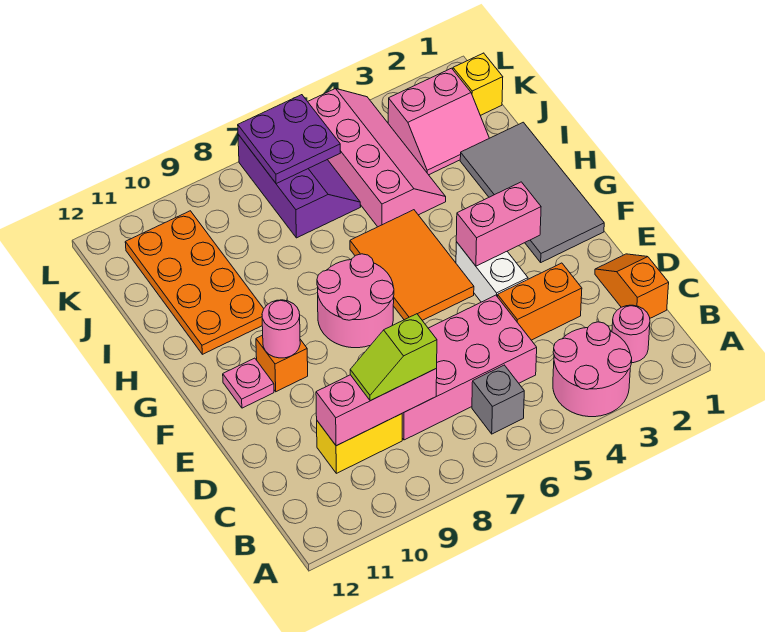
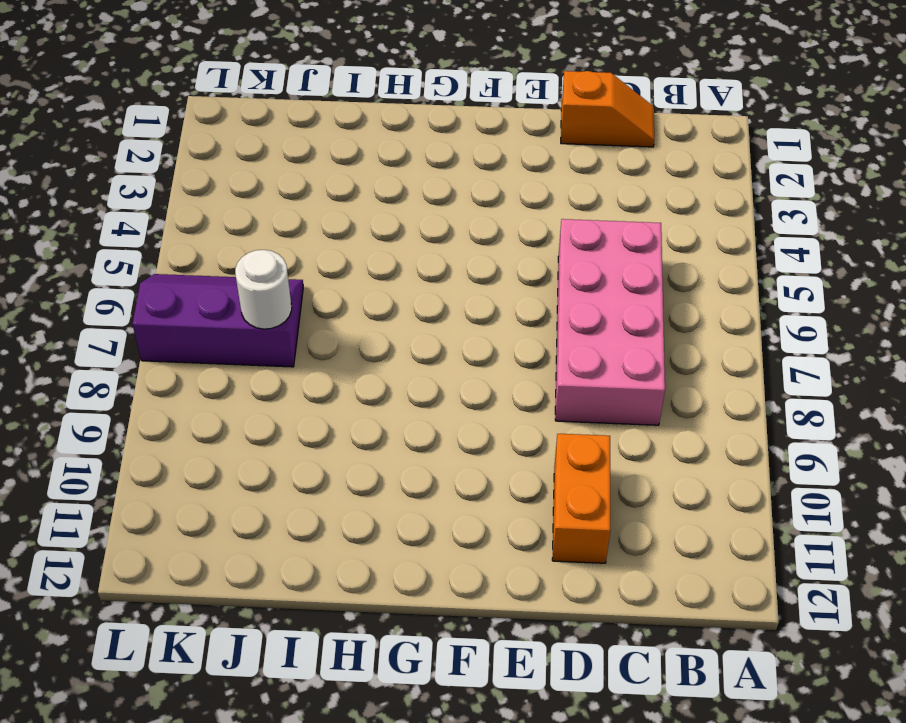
orange slope C1:D1 level 1 top D -> orange slope C1:D1 level 1 top C
orange brick D10:D11 level 1 -> orange brick D3:D4 level 1
white round brick J7 level 2 -> none
none -> pink round brick A3:B4 level 1
none -> pink round brick B2 level 1
none -> grey brick B6 level 1

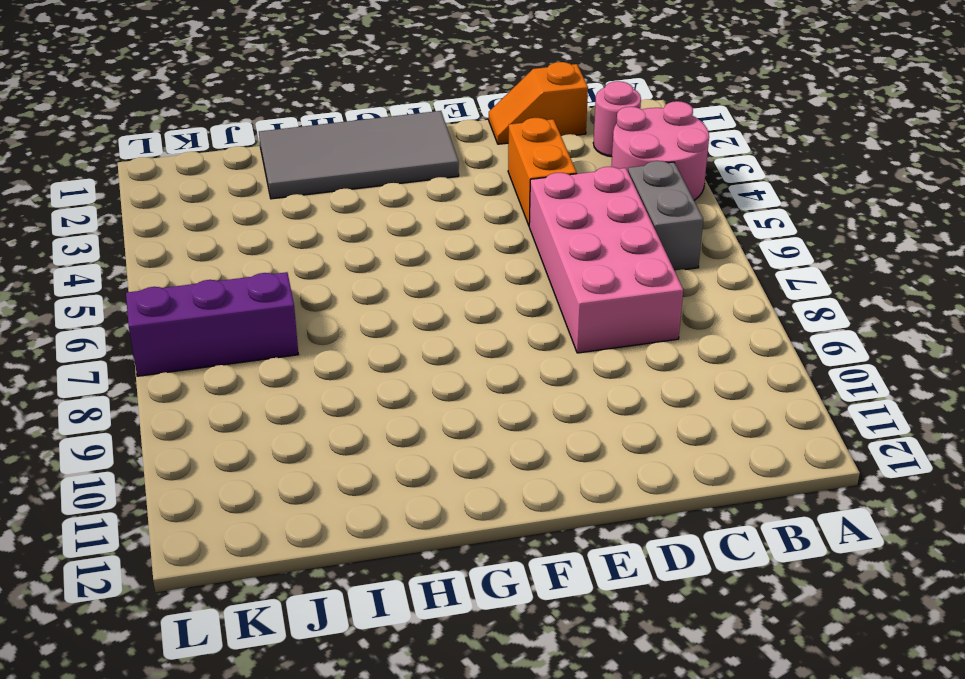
grey brick B5:B6 level 1 -> grey brick B6 level 1
none -> yellow brick C9:C10 level 1
none -> white brick E4:F4 level 1
none -> orange tile F5:H6 level 1

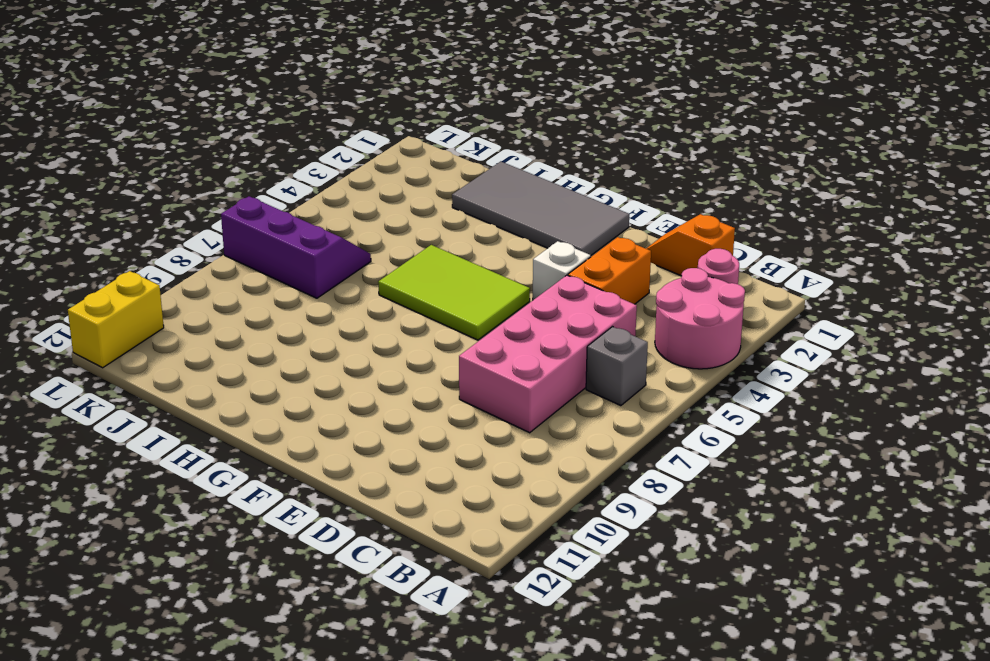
white brick E4 level 1 -> white brick E4:F4 level 1
lime tile F5:H6 level 1 -> orange tile F5:H6 level 1
yellow brick L11:L12 level 1 -> yellow brick C9:C10 level 1
none -> pink round brick F7:G8 level 1
none -> orange brick F10 level 1
none -> pink plate F11 level 1

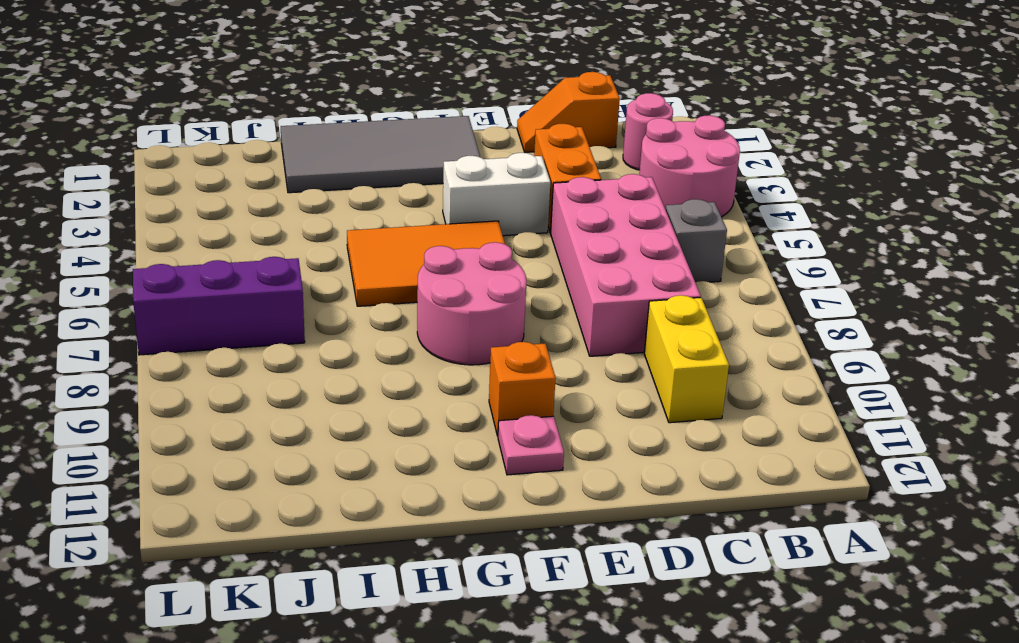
none -> orange plate H10:K11 level 1
none -> pink slope I4:L5 level 1 top 5
none -> pink slope J2:K3 level 1 top K

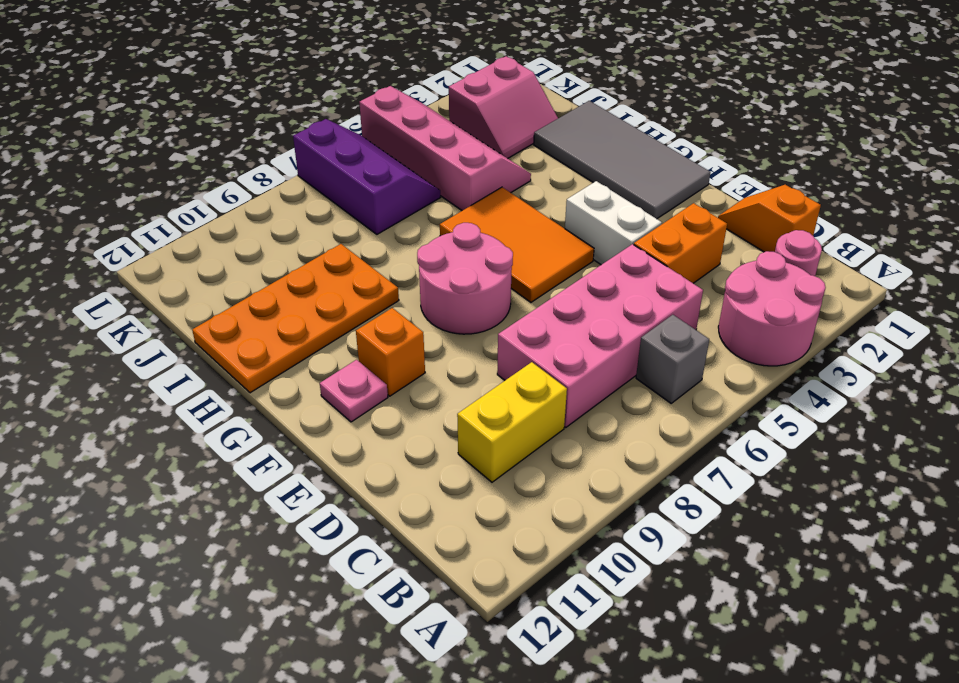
orange plate H9:I12 level 1 -> orange plate H10:K11 level 1
none -> yellow brick K1 level 1
none -> pink brick C8:C10 level 2
none -> pink brick F3:F4 level 2

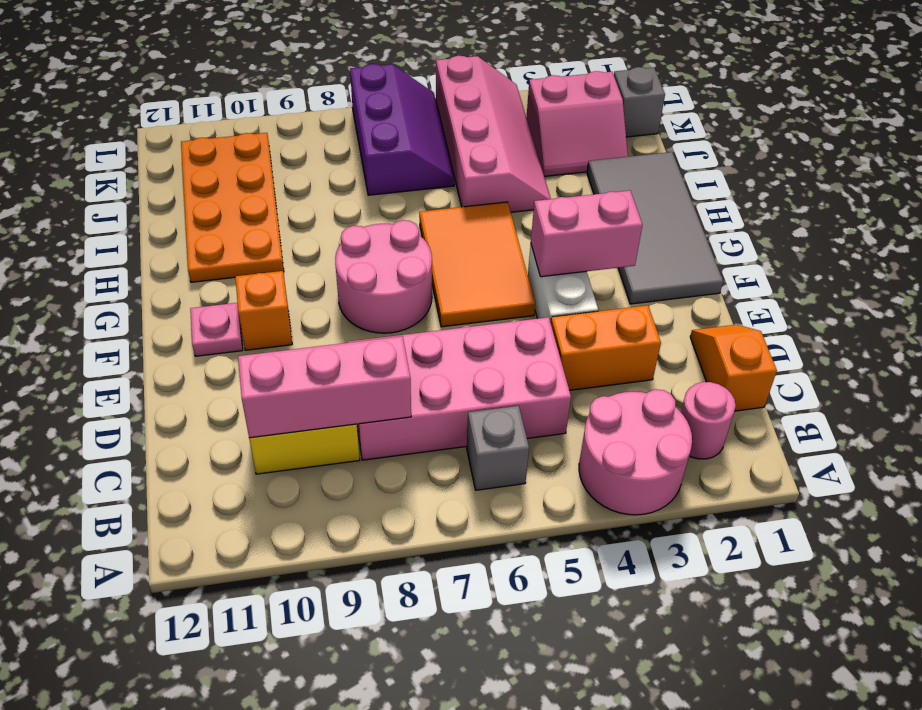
grey brick K1 level 1 -> yellow brick K1 level 1
none -> pink round brick F10 level 2
none -> purple plate K6:L7 level 2
none -> lime slope C8:C9 level 3 top 8

